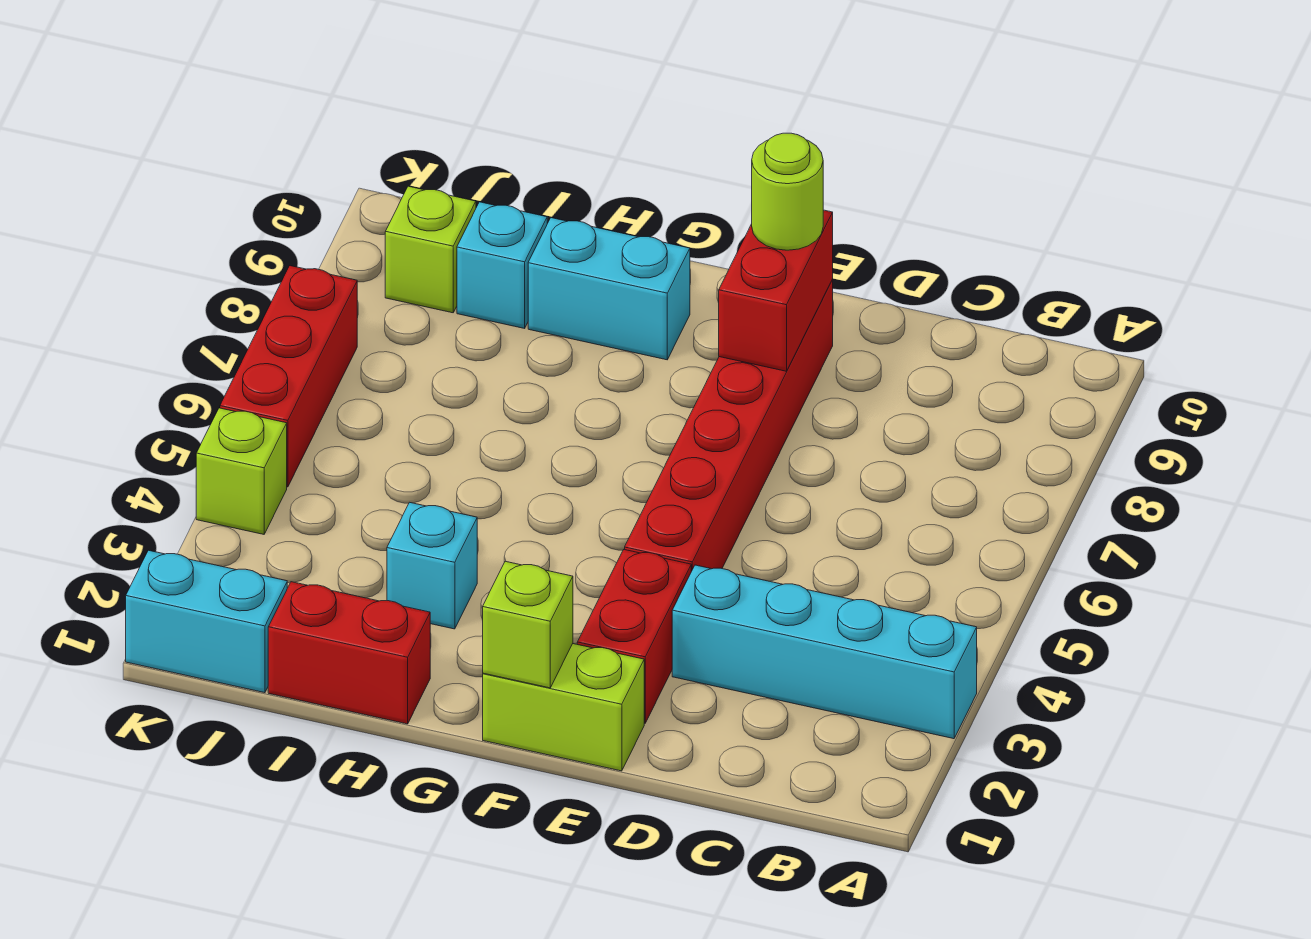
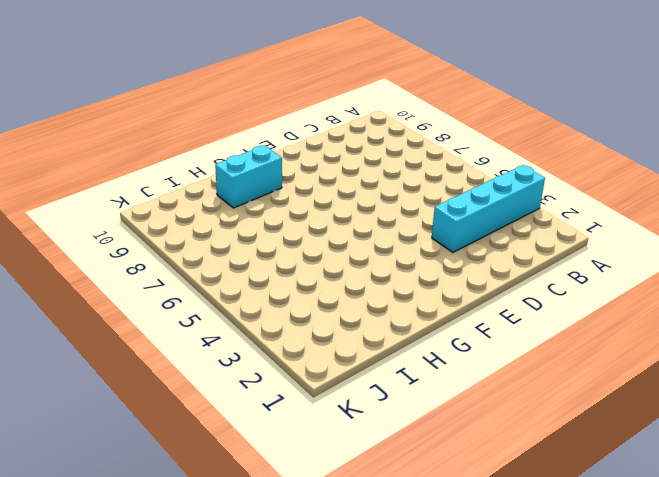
none -> lime brick E1:F1 level 1
none -> red brick E2:E3 level 1
none -> red brick E4:E9 level 1

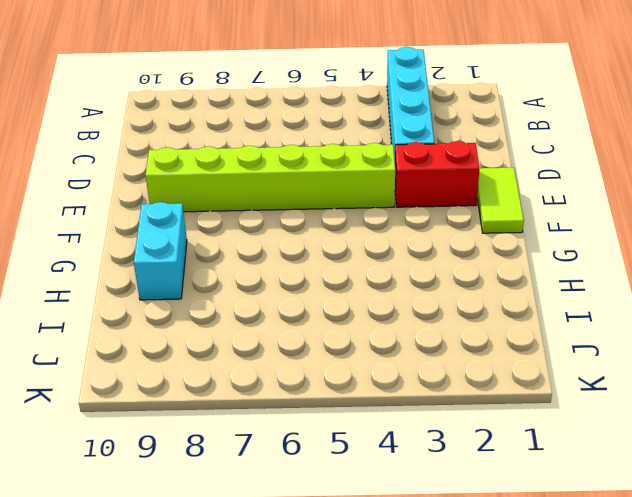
lime tile E1:F1 level 1 -> lime brick E1:F1 level 1
lime brick E4:E9 level 1 -> red brick E4:E9 level 1
none -> red brick H1:I1 level 1
none -> cyan brick H3 level 1
none -> cyan brick I9 level 1

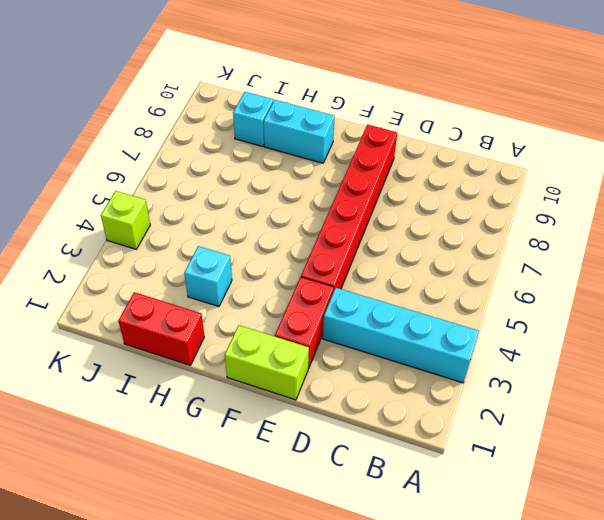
none -> cyan brick J1:K1 level 1
none -> lime brick J9 level 1
none -> red brick K5:K7 level 1

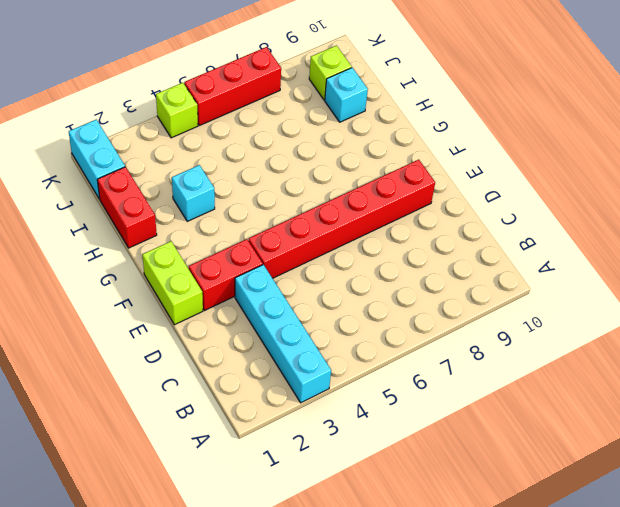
none -> cyan brick G9:H9 level 1
none -> red brick E8:E9 level 2
none -> lime brick F1 level 2

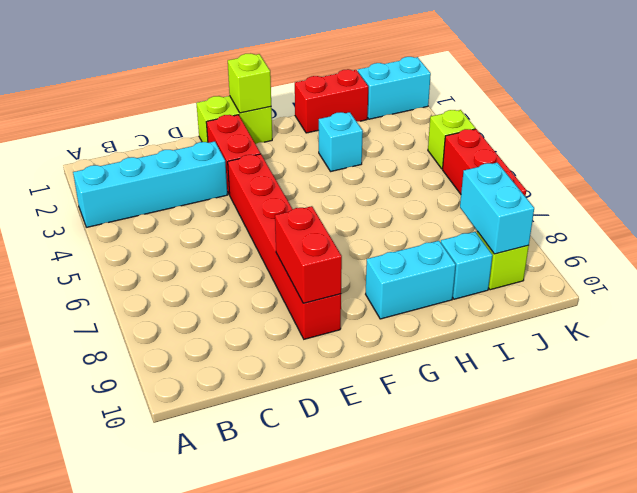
cyan brick J8:J9 level 2 -> none
none -> lime round brick E9 level 3

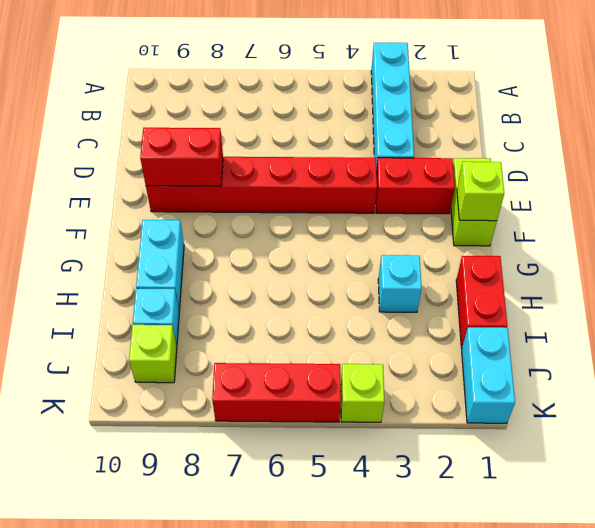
none -> lime round brick E9 level 3

